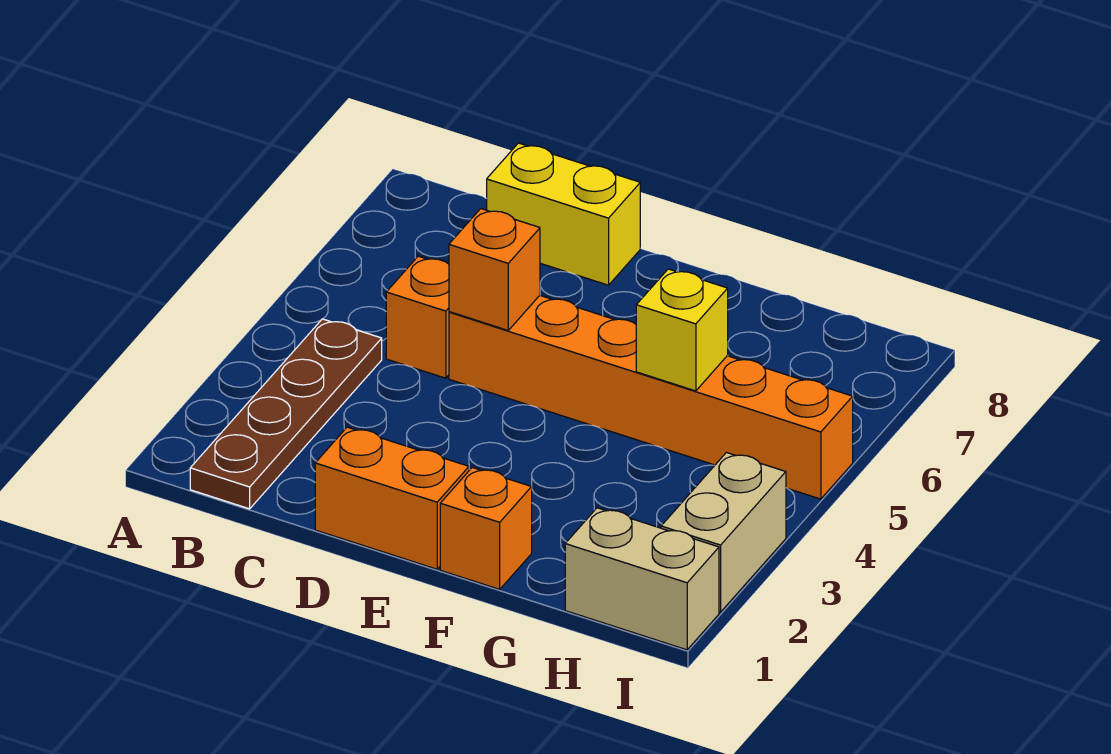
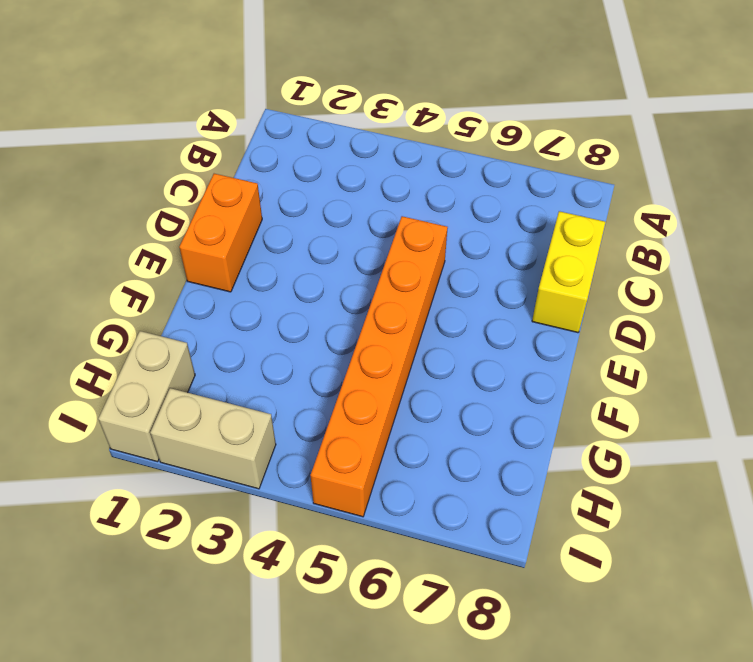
none -> brown plate B1:B4 level 1
none -> orange brick C5 level 1

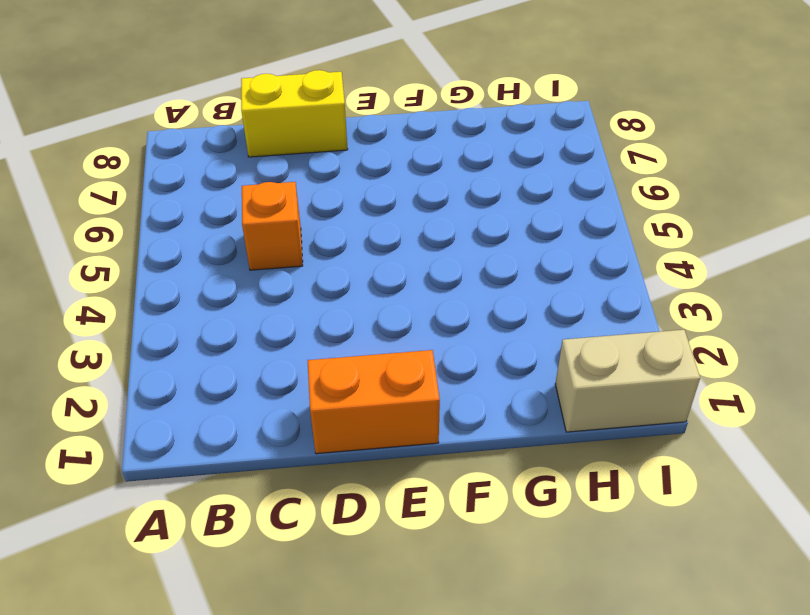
none -> brown plate B1:B4 level 1
none -> orange brick D5:I5 level 1

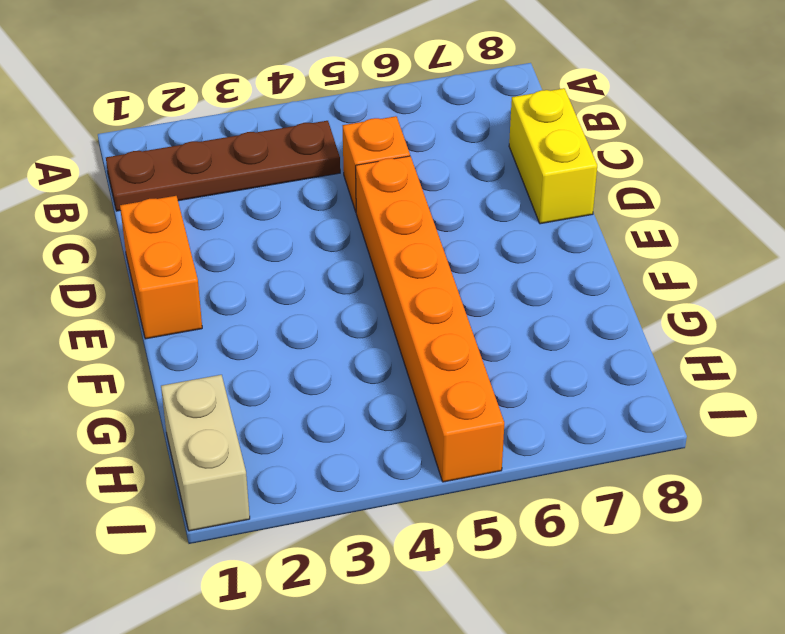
none -> orange brick F1 level 1
none -> tan brick I2:I3 level 1

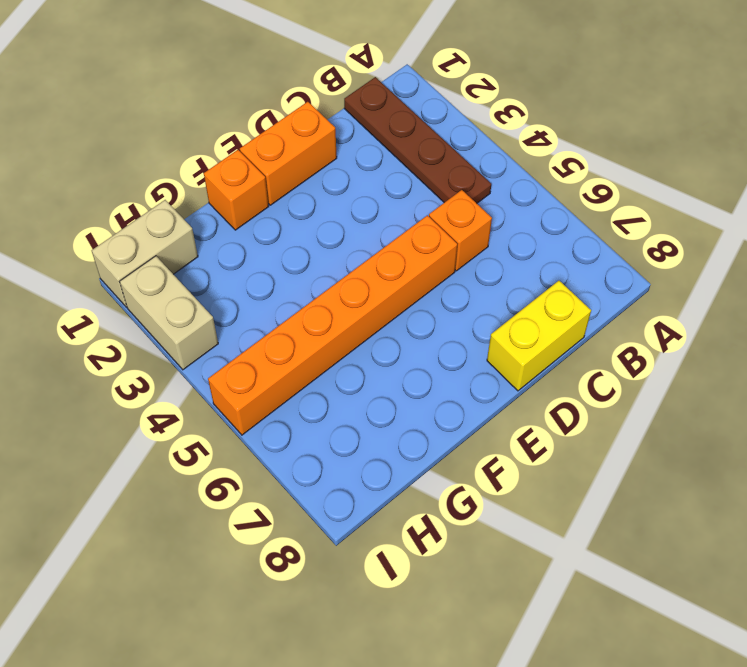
none -> orange brick D5 level 2
none -> yellow brick G5 level 2

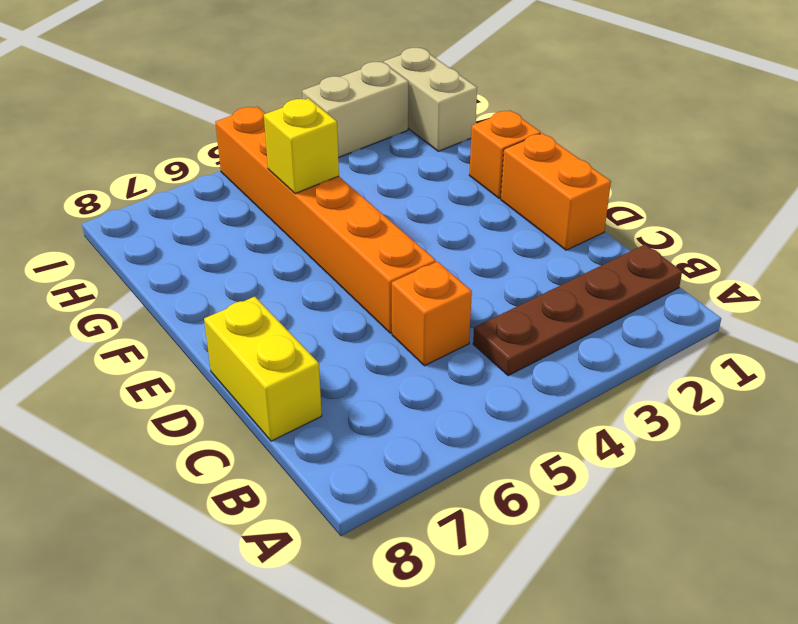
none -> orange brick D5 level 2

